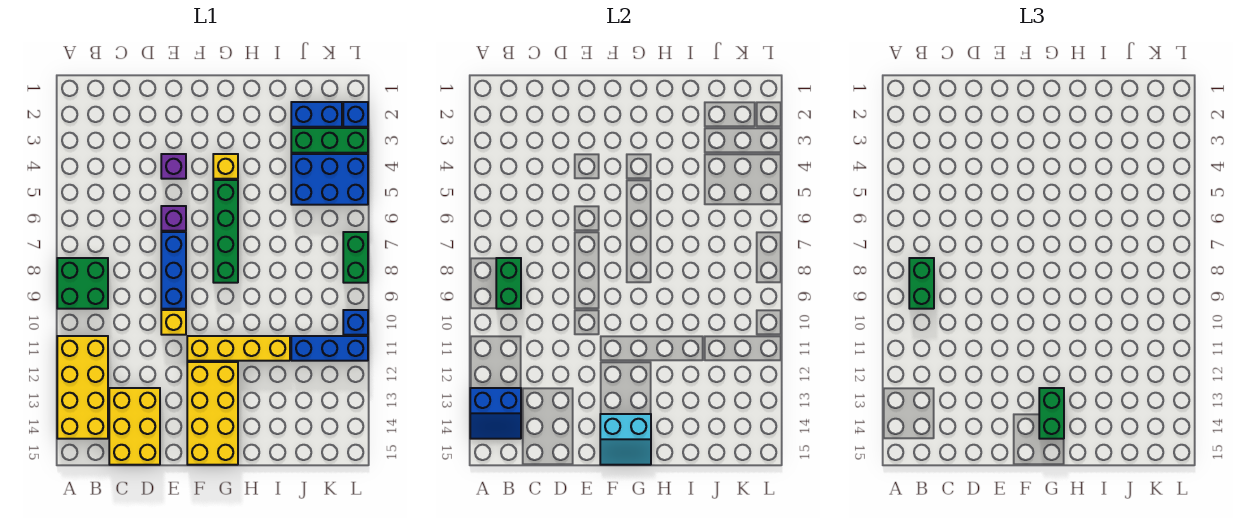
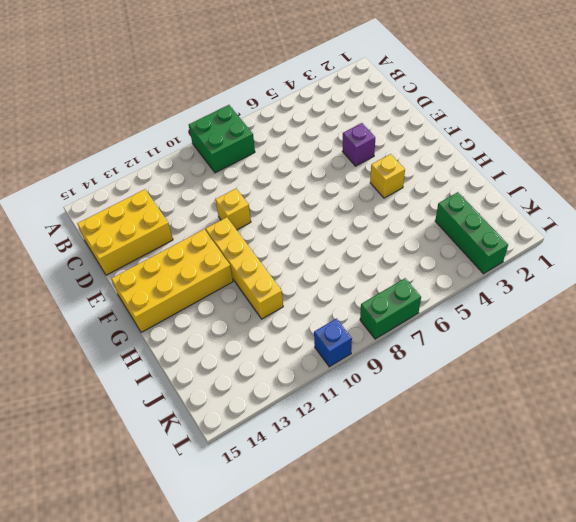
none -> yellow brick A11:B14 level 1
none -> purple brick E6 level 1
none -> blue brick E7:E9 level 1

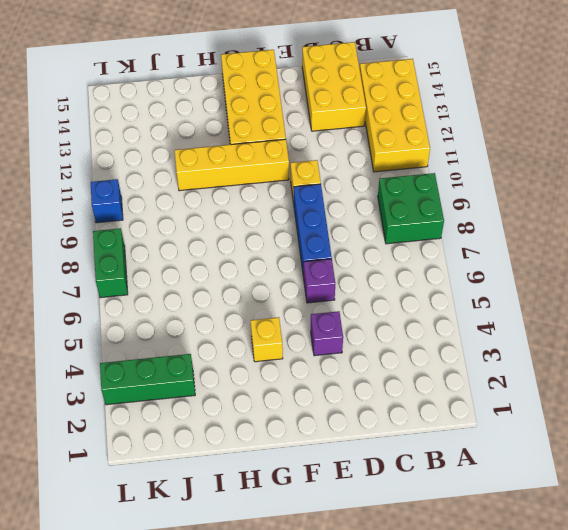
none -> green brick G5:G8 level 1
none -> blue brick J2:K2 level 1
none -> blue brick J4:L5 level 1

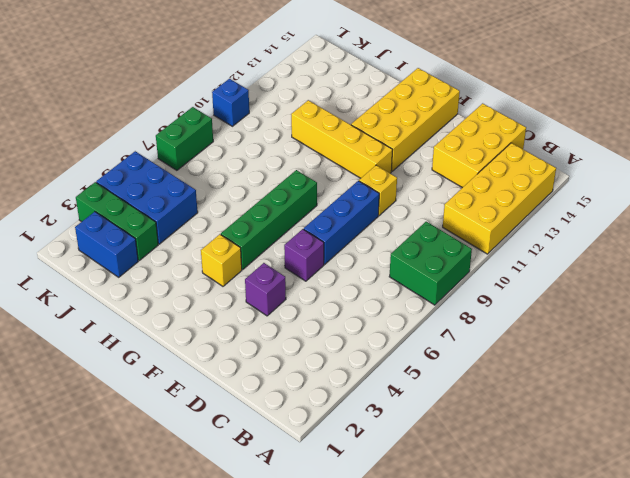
none -> blue brick J11:L11 level 1
none -> blue brick L2 level 1
none -> blue slope A13:B14 level 2 top 13

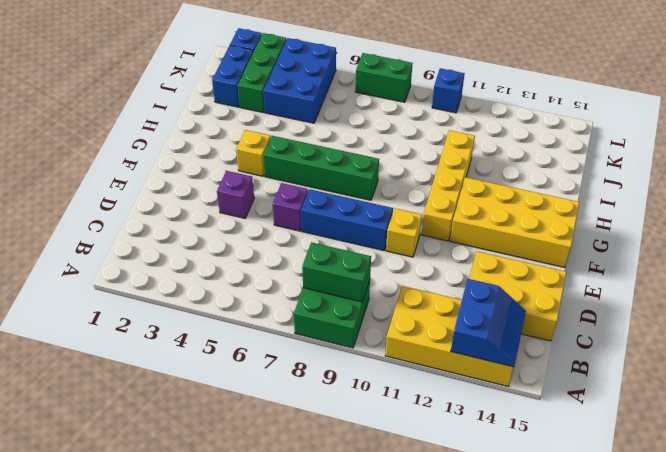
none -> blue brick J11:L11 level 1
none -> cyan slope F14:G15 level 2 top 14
none -> green brick B8:B9 level 3

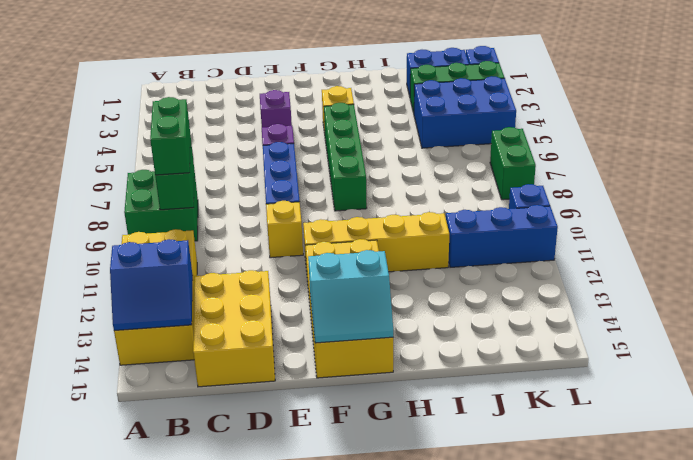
none -> green brick G13:G14 level 3

